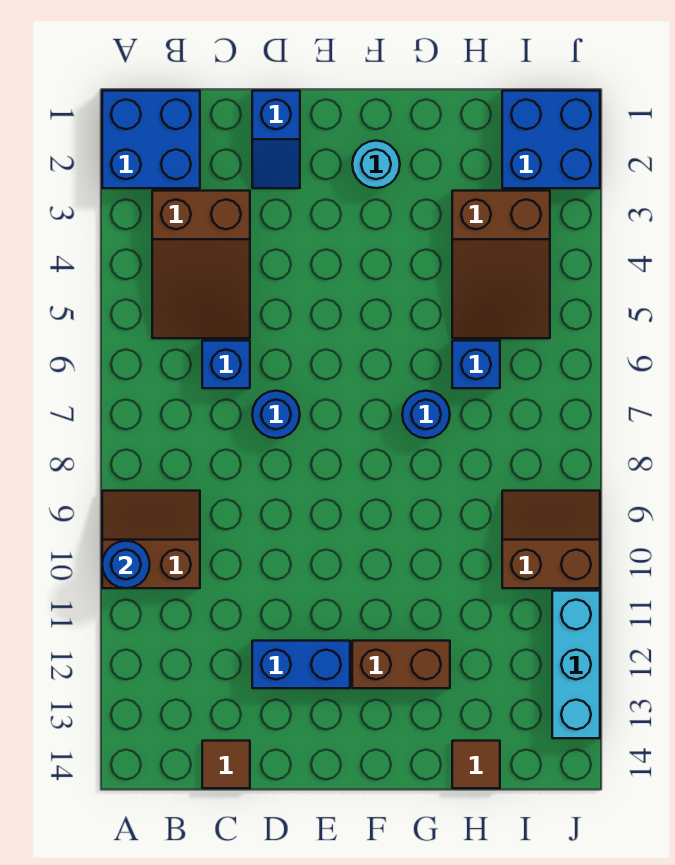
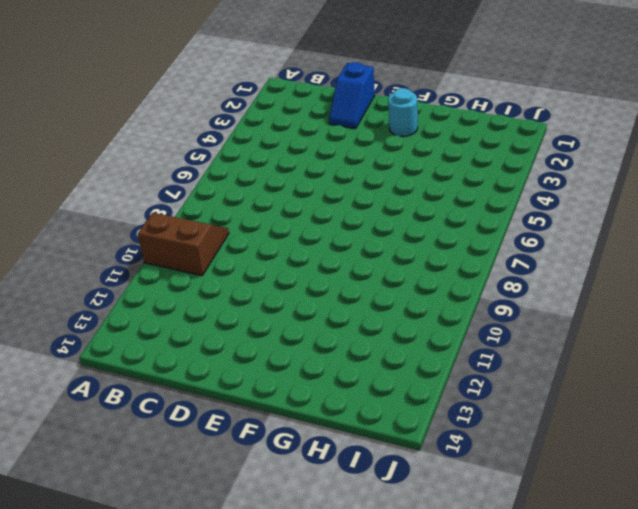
none -> blue brick A1:B2 level 1
none -> brown slope B3:C5 level 1 top 3
none -> blue brick C6 level 1

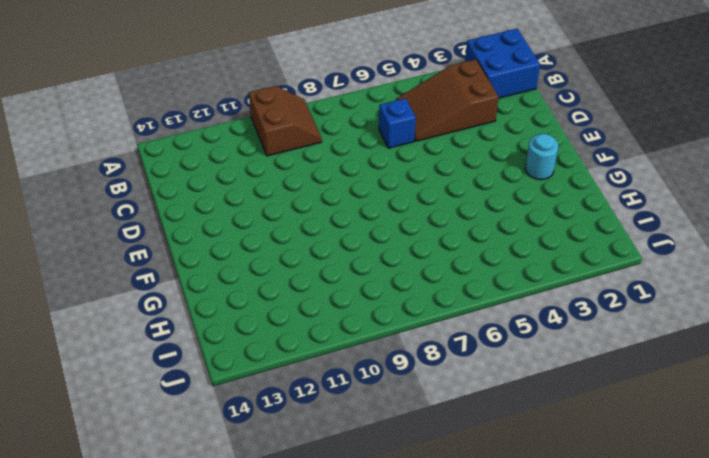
none -> brown tile C14 level 1
none -> blue slope D1:D2 level 1 top 1
none -> blue round brick D7 level 1

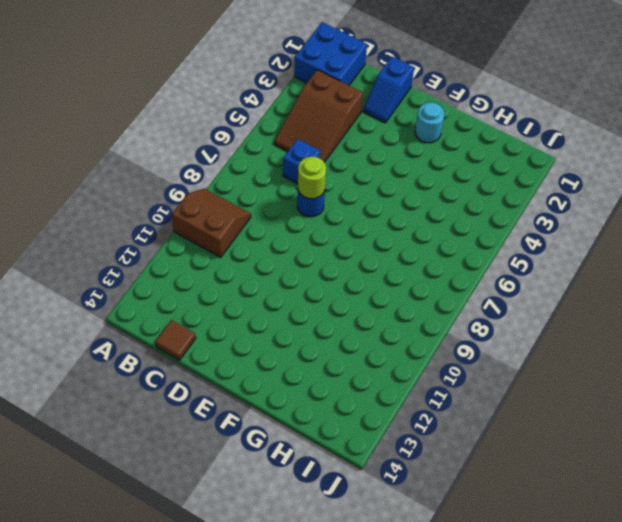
lime round brick D7 level 2 -> none
none -> blue brick D12:E12 level 1
none -> brown brick F12:G12 level 1
none -> blue round brick G7 level 1

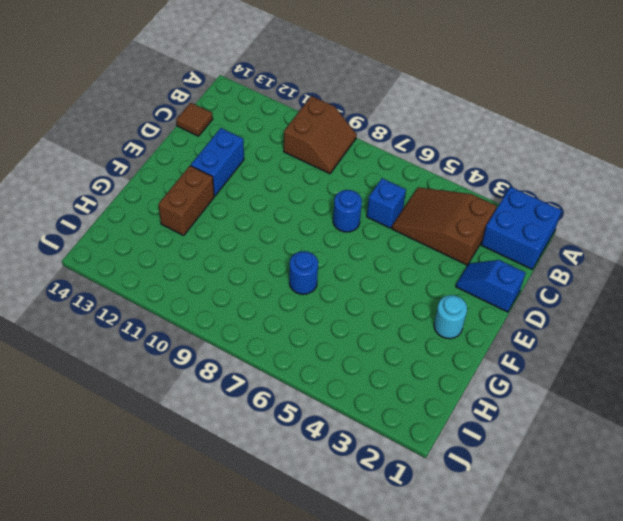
none -> brown slope H3:I5 level 1 top 3
none -> blue brick H6 level 1
none -> brown tile H14 level 1

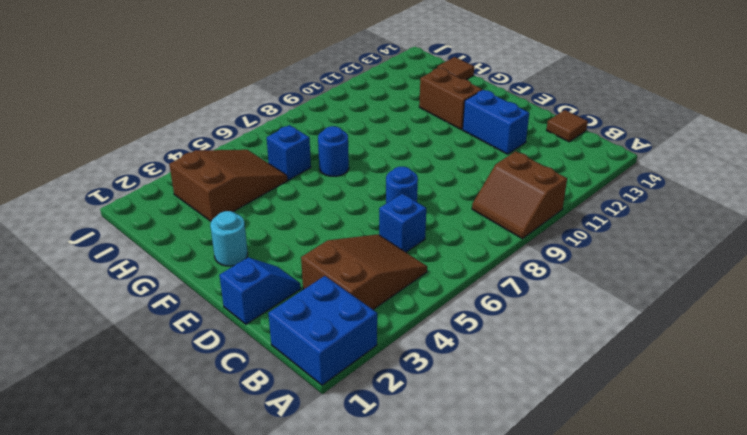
none -> blue brick I1:J2 level 1
none -> brown slope I9:J10 level 1 top 10
none -> cyan brick J11:J13 level 1

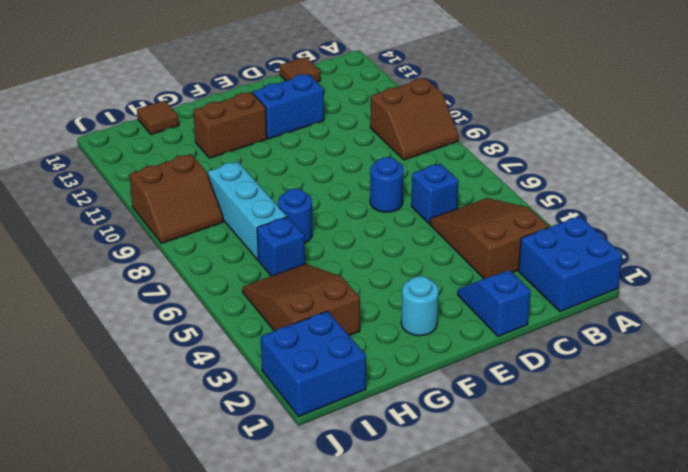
cyan brick H7:H9 level 1 -> cyan brick J11:J13 level 1
none -> blue round brick A10 level 2

